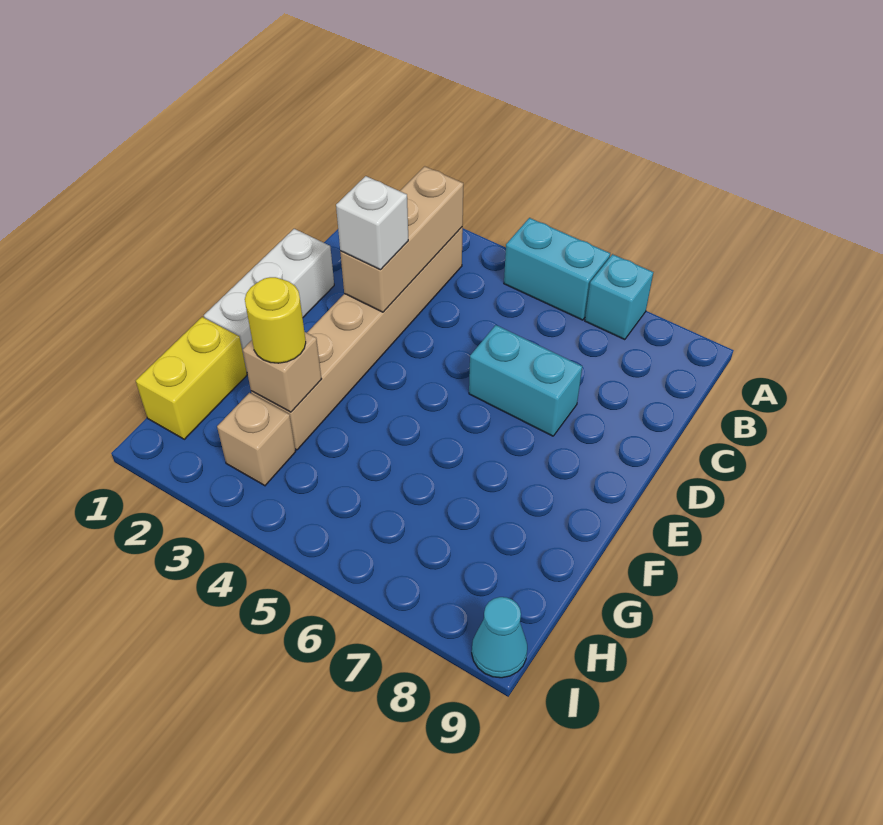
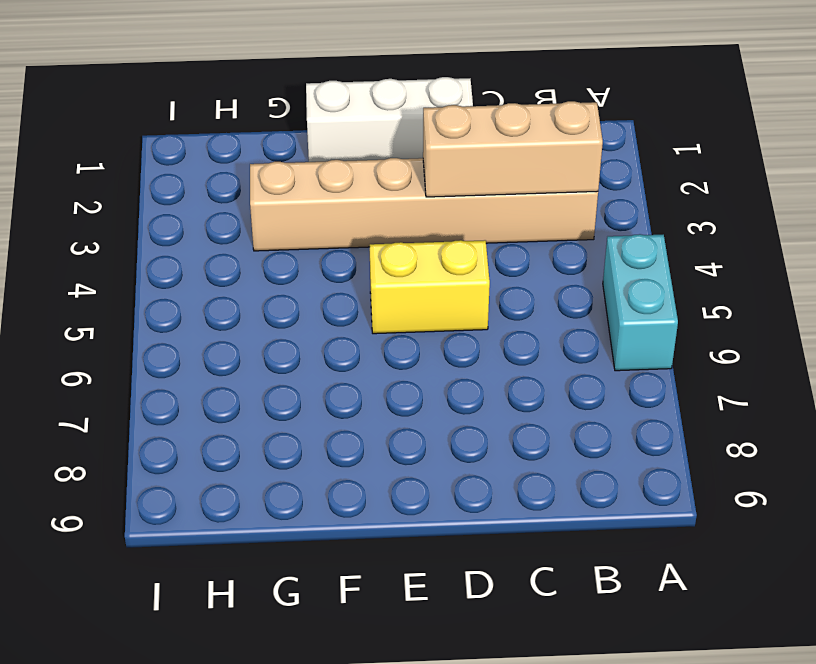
yellow brick D5:E5 level 1 -> yellow brick G1:H1 level 1
none -> cyan brick A7 level 1
none -> cyan brick D6:D7 level 1
none -> tan brick H3 level 1

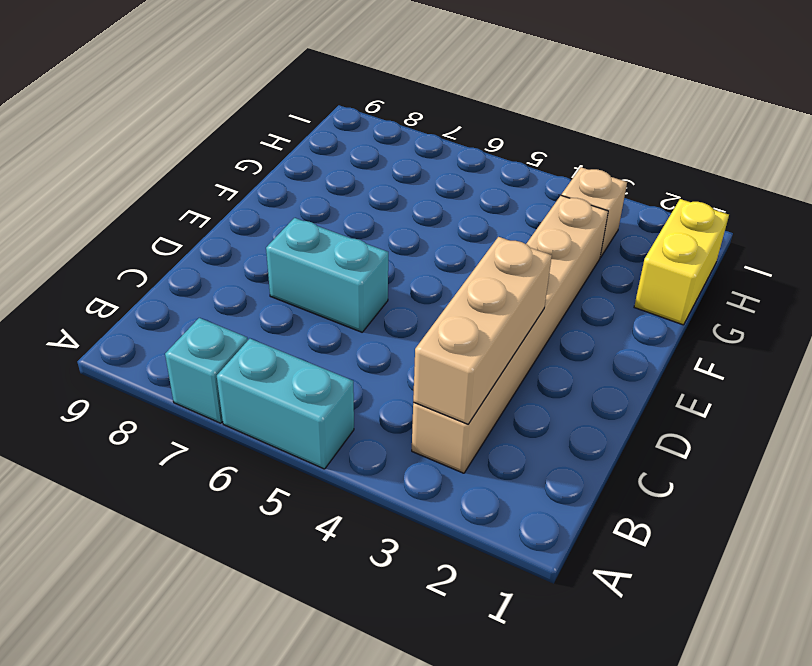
none -> white brick D1:F1 level 1
none -> cyan cone I9 level 1
none -> tan brick G3 level 2

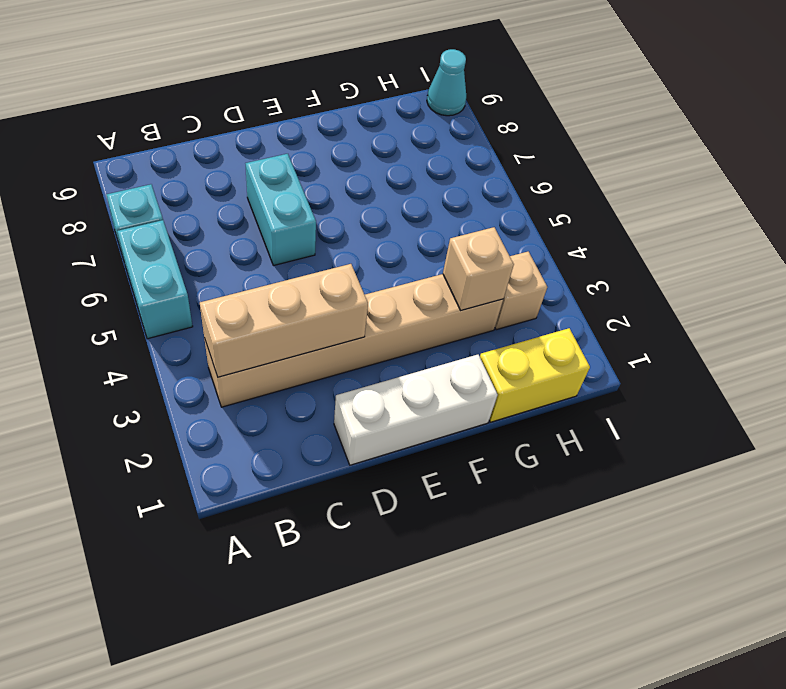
none -> white brick D3 level 3
none -> yellow round brick G3 level 3

